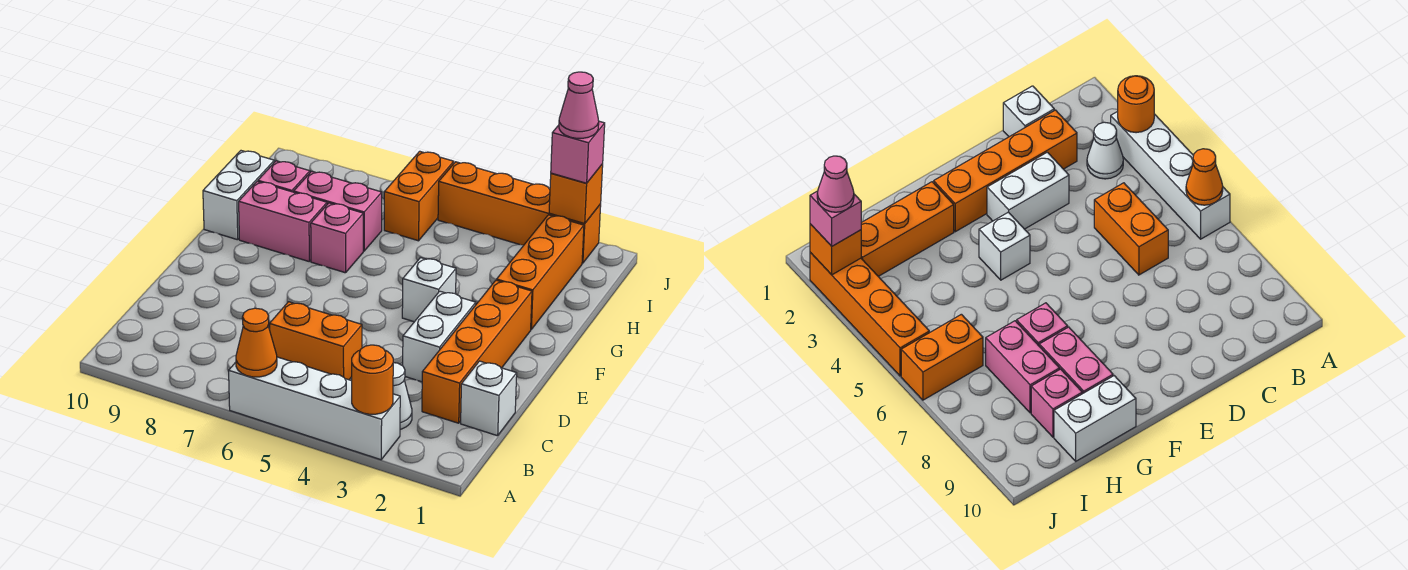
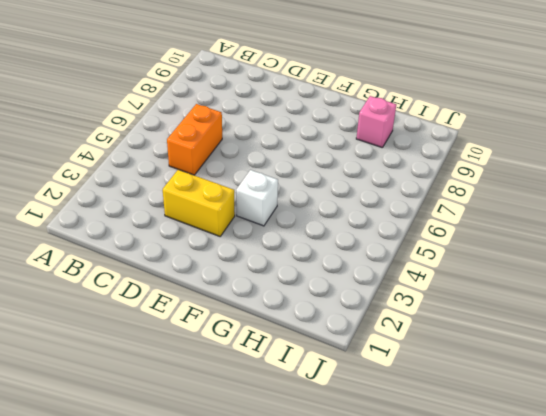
yellow brick D3:E3 level 1 -> white brick D3:E3 level 1
none -> white brick A3:A6 level 1
none -> white cone B3 level 1
none -> white brick C1 level 1

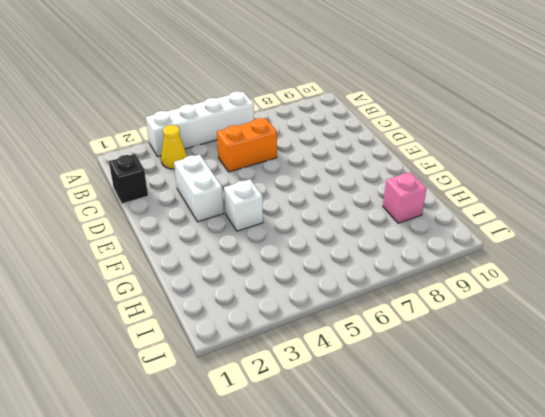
yellow cone B3 level 1 -> white cone B3 level 1
black brick C1 level 1 -> white brick C1 level 1
none -> orange brick C2:F2 level 1
none -> orange brick G2:I2 level 1
none -> pink brick G7 level 1

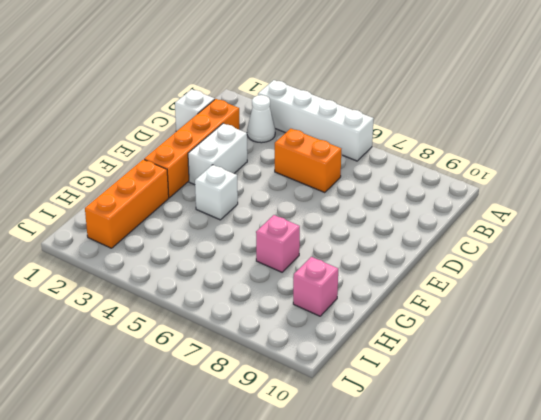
none -> pink brick G8:G9 level 1
none -> white brick G10:H10 level 1
none -> pink brick H7:H8 level 1

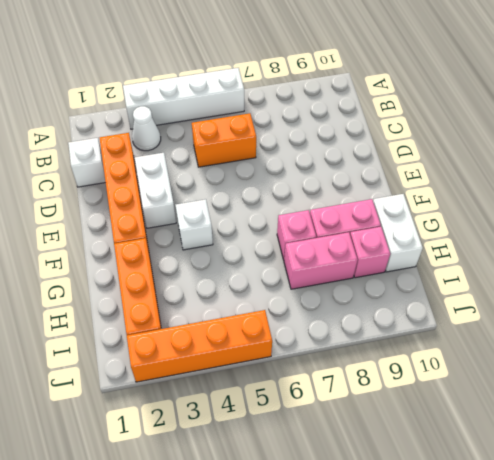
none -> orange brick I6:J6 level 1
none -> orange round brick A3 level 2
none -> orange cone A6 level 2

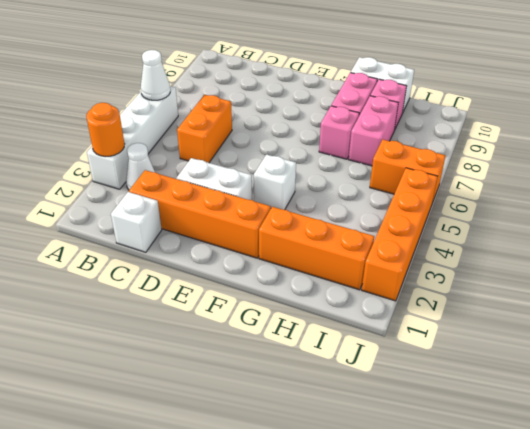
white cone A6 level 2 -> orange cone A6 level 2
none -> orange brick J2 level 2
none -> pink brick J2 level 3
none -> pink cone J2 level 4

